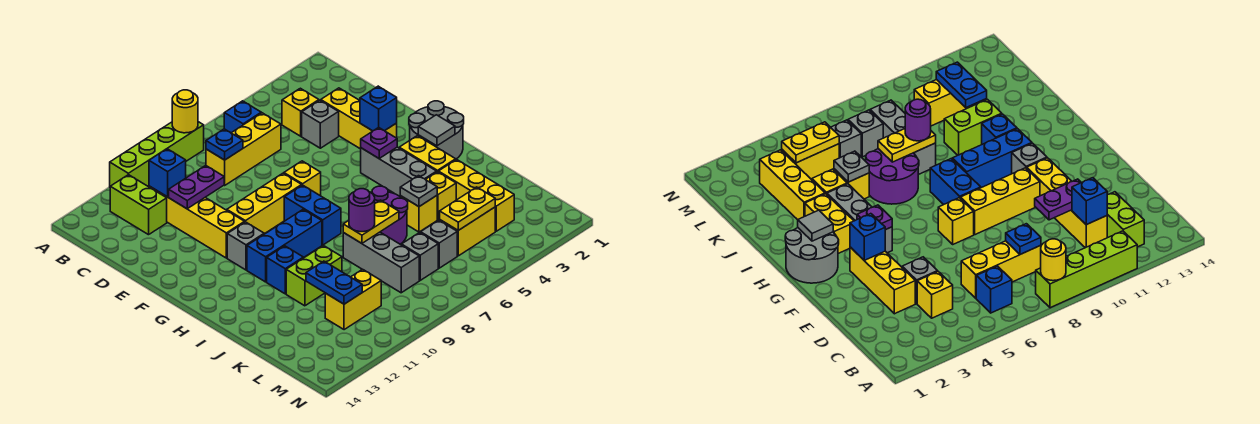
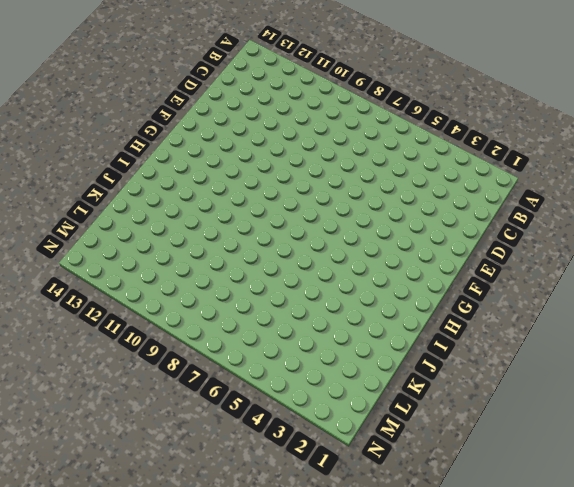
none -> lime brick A8:A11 level 1
none -> blue brick B6 level 1
none -> lime brick B12:C12 level 1
none -> yellow brick C4 level 1

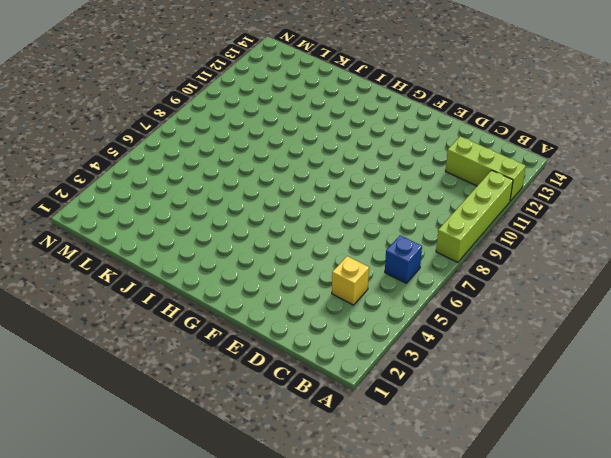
lime brick A12:C12 level 1 -> lime brick B12:C12 level 1
none -> yellow brick C6:C8 level 1
none -> yellow brick C11:F11 level 1
none -> yellow brick D3:F3 level 1
none -> grey brick D4 level 1

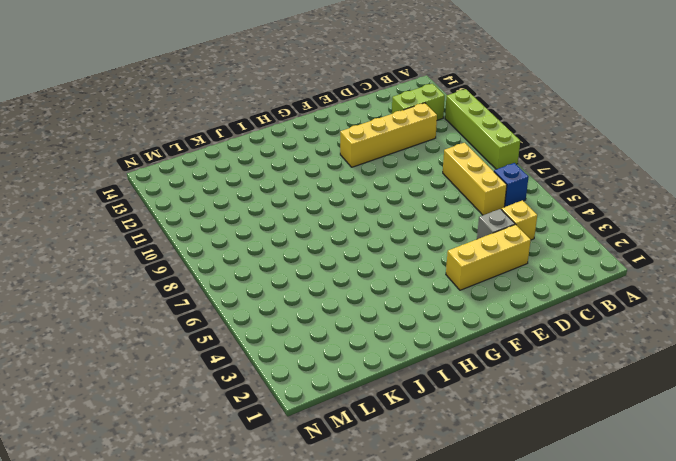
none -> yellow brick F7 level 1
none -> yellow brick F8:F10 level 1
none -> grey round brick G1:H2 level 1
none -> grey brick G4:I4 level 1

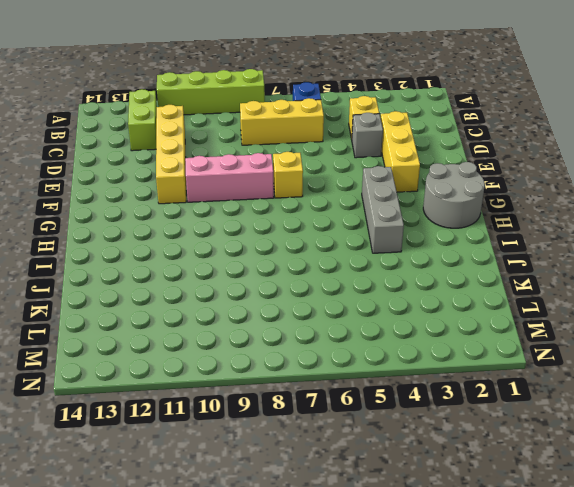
pink brick F8:F10 level 1 -> yellow brick F8:F10 level 1
none -> blue brick G8:H8 level 1
none -> grey brick G11 level 1
none -> yellow brick H3:I3 level 1
none -> blue brick H9:H11 level 1

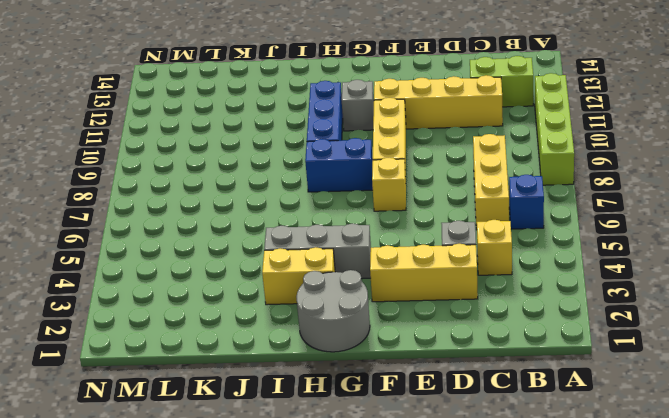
none -> purple round brick I6:J7 level 1
none -> blue brick I11 level 1
none -> yellow brick J3:L3 level 1
none -> yellow brick J4 level 1

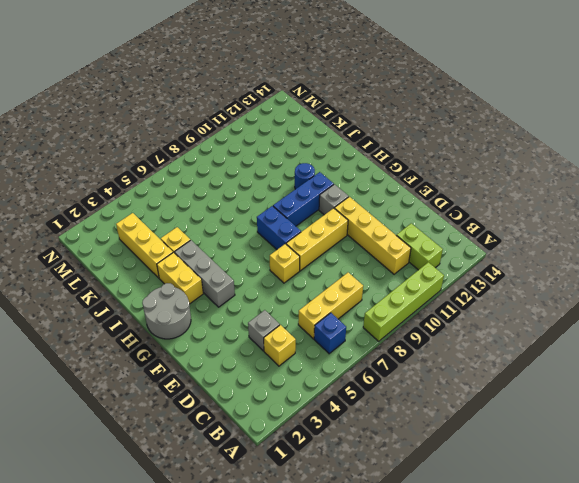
blue round brick I11 level 1 -> blue brick I11 level 1
none -> yellow brick D3:F3 level 1
none -> purple round brick I6:J7 level 1
none -> yellow brick J5 level 1
none -> grey brick J8:L8 level 1

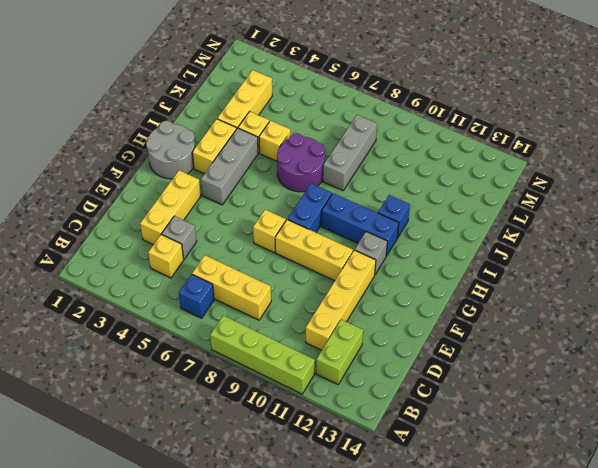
none -> lime brick J10:J11 level 1
none -> yellow brick L4:L5 level 1
none -> grey brick L6 level 1
none -> grey brick L7 level 1

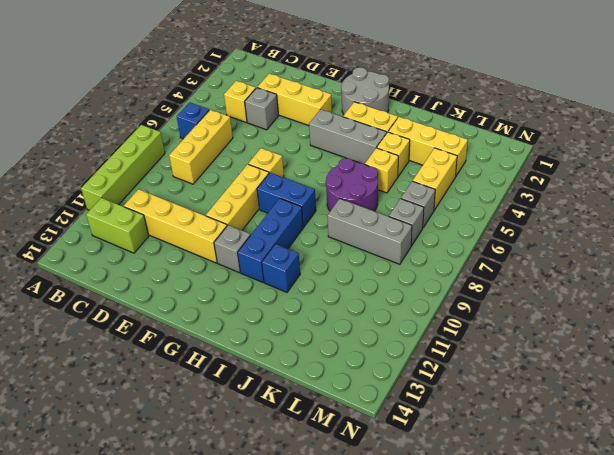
none -> lime brick J10:J11 level 1
none -> yellow brick L10:L11 level 1
none -> yellow round brick A8 level 2
none -> blue plate C8 level 2

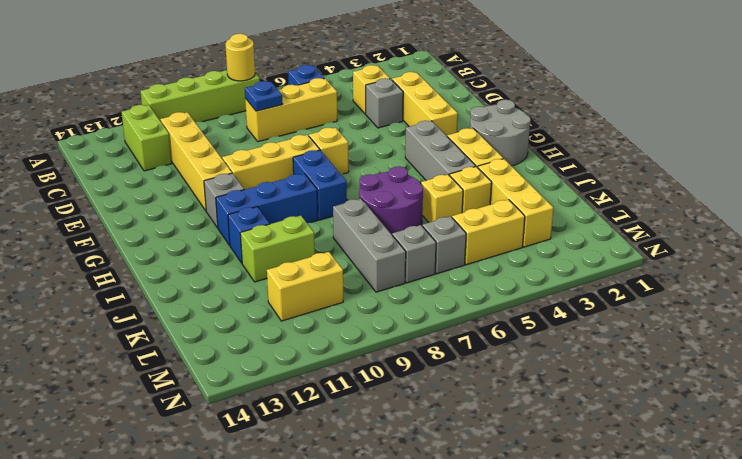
none -> blue brick C11 level 2
none -> purple plate D10:D11 level 2
none -> blue brick F3 level 2
none -> purple plate G4 level 2

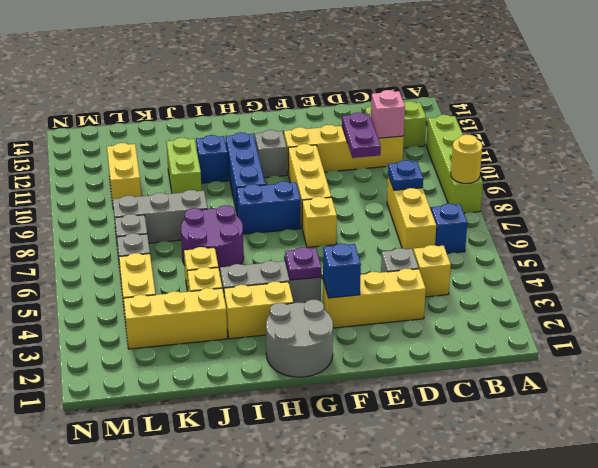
pink brick C11 level 2 -> blue brick C11 level 2
none -> grey tile H2 level 2
none -> grey plate J5 level 2
none -> yellow plate J7:J8 level 2
none -> blue plate K11:L11 level 2

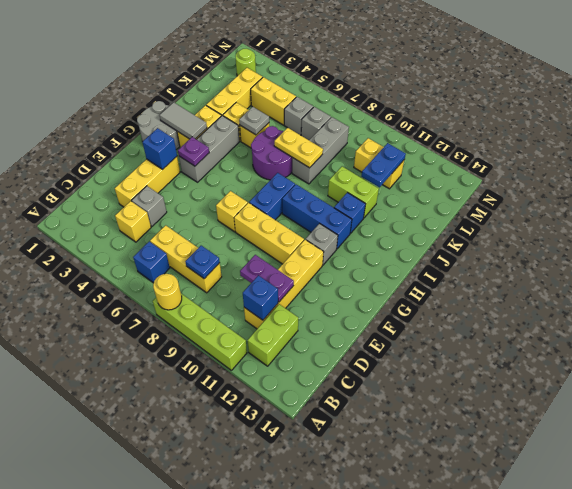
grey tile H2:H3 level 2 -> grey tile H2 level 2
lime round brick M2 level 1 -> none
none -> yellow plate L4:L5 level 2
none -> purple round brick J8 level 3

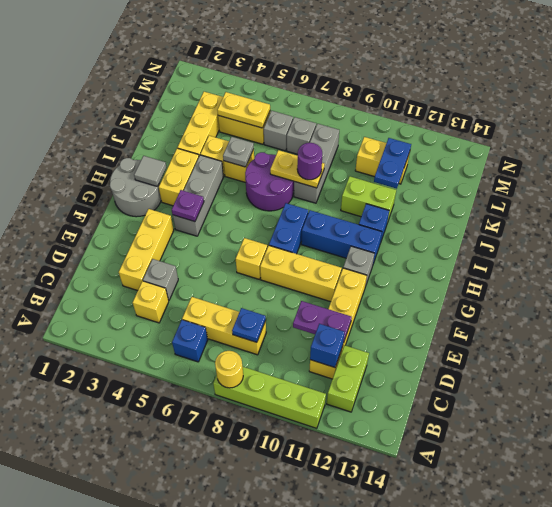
none -> blue brick F3 level 2

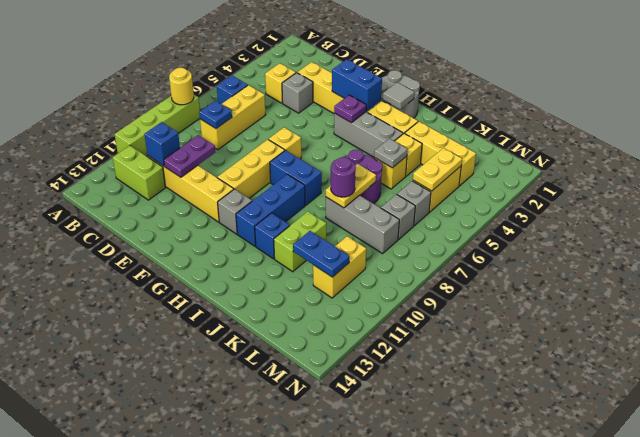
blue brick F3:G3 level 2 -> blue brick F3 level 2

